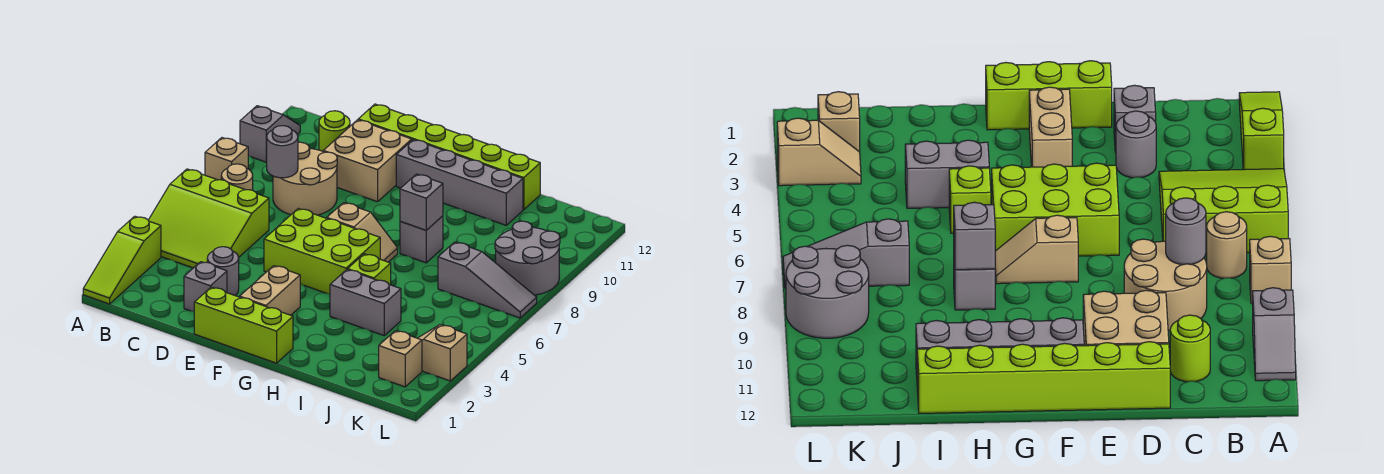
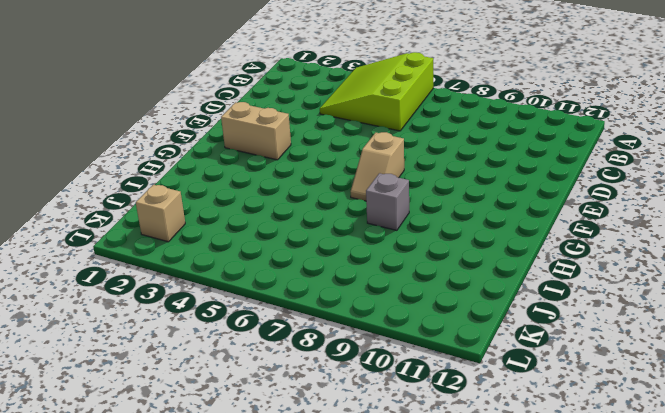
none -> lime slope A1:A3 level 1 top 3
none -> tan brick A8 level 1
none -> grey slope A10:A11 level 1 top 10

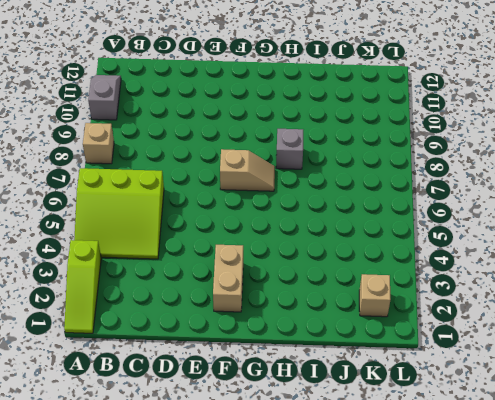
none -> tan round brick B7 level 1
none -> tan round brick C8:D9 level 1
none -> lime round brick C11 level 1

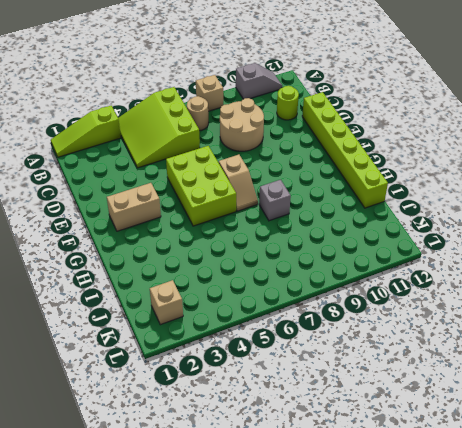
none -> grey brick D2 level 1
none -> grey round brick D3 level 1
none -> tan brick D10:E11 level 1

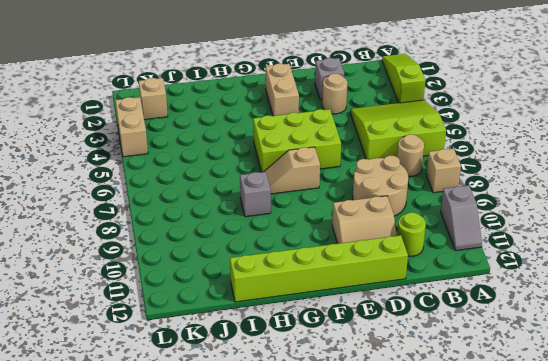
tan round brick D3 level 1 -> grey round brick D3 level 1
tan slope D10:E11 level 1 top 10 -> tan brick D10:E11 level 1
tan brick L3:L4 level 1 -> tan slope K3:L3 level 1 top L
none -> lime brick E1:G1 level 1
none -> grey brick F11:I11 level 1
none -> grey brick H4:I4 level 1

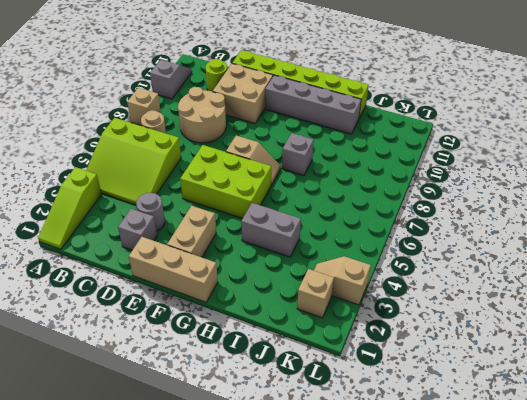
tan brick E1:G1 level 1 -> lime brick E1:G1 level 1
none -> lime brick H5 level 1
none -> grey slope J7:L7 level 1 top J
none -> grey round brick K8:L9 level 1

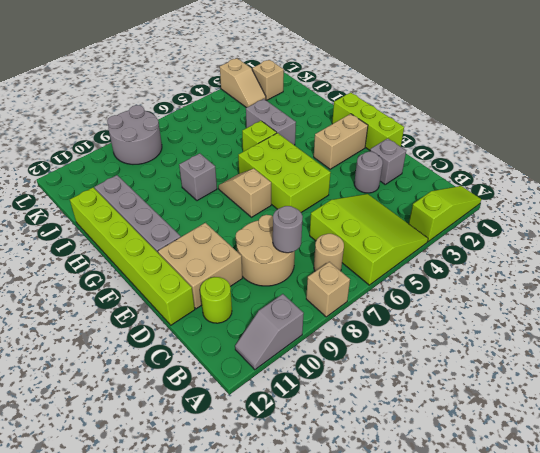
none -> grey slope J7:L7 level 1 top J
none -> grey brick H8 level 2

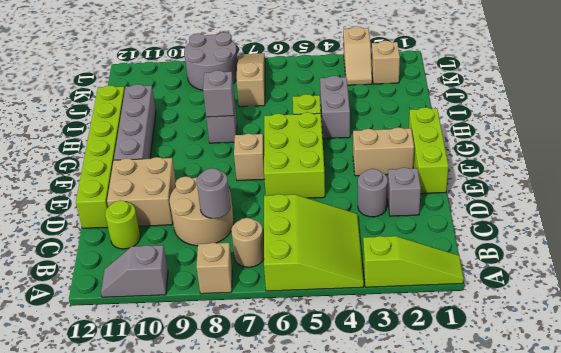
tan slope J7:L7 level 1 top J -> grey slope J7:L7 level 1 top J

